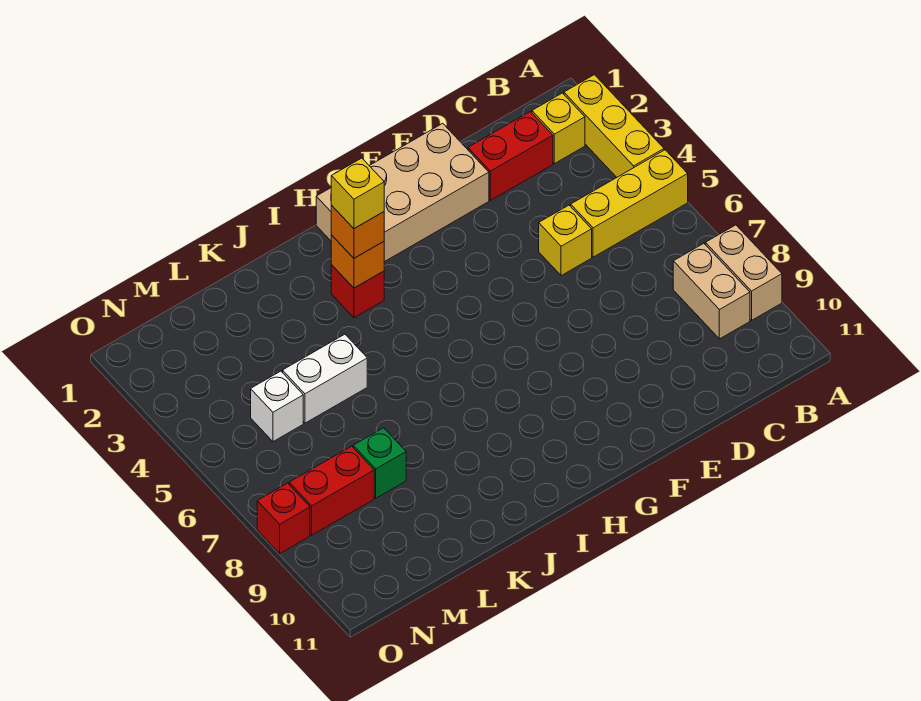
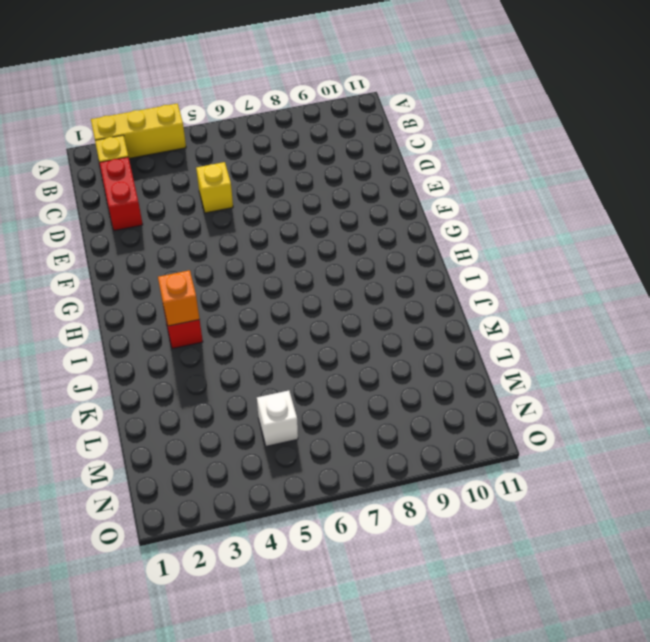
none -> yellow brick A5:C5 level 1
none -> tan brick A8:A9 level 1
none -> tan brick B8:B9 level 1

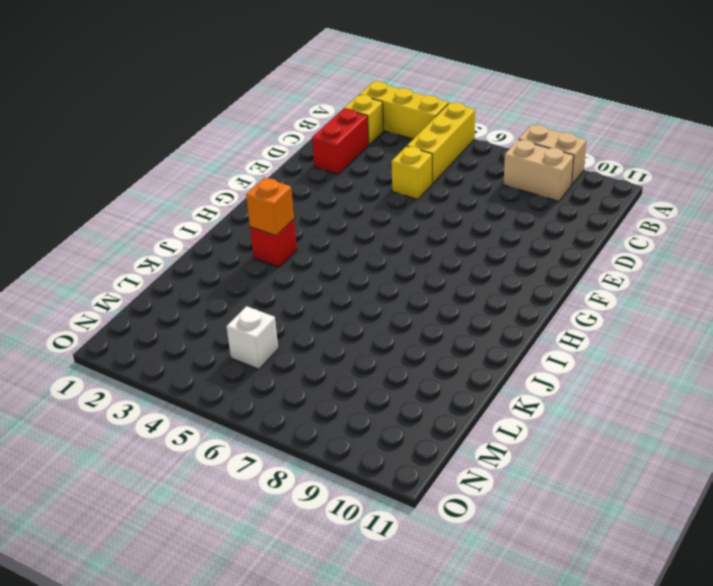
none -> tan brick E1:H2 level 1
none -> white brick K5:L5 level 1
none -> green brick L8 level 1

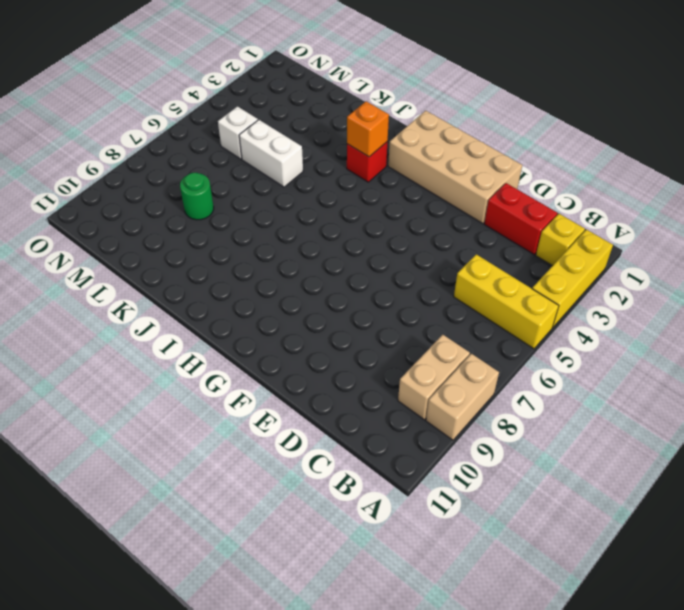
green round brick L8 level 1 -> green brick L8 level 1
none -> yellow brick D5 level 1
none -> red brick M8:N8 level 1
none -> red brick O8 level 1

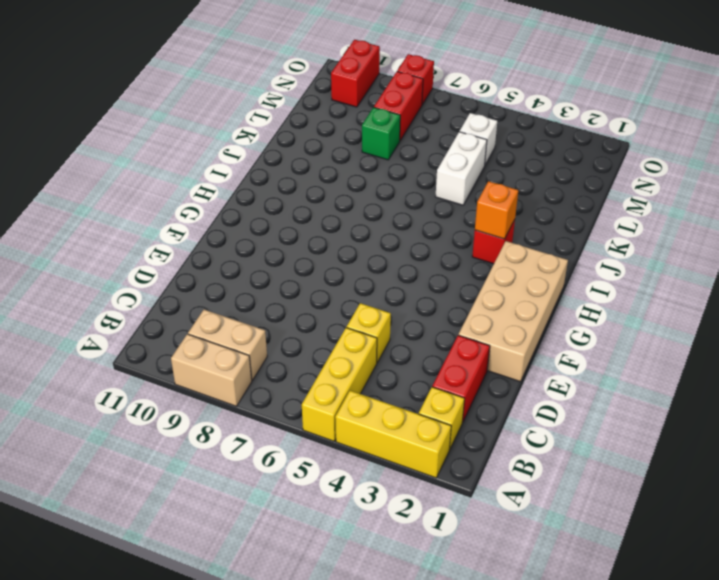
red brick N10:O10 level 1 -> none
none -> orange brick I3 level 3
none -> yellow brick I3 level 4

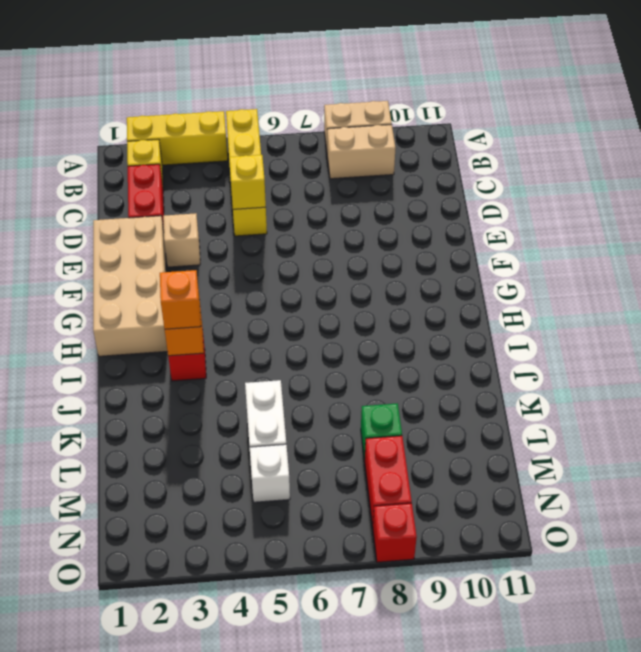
yellow brick D5 level 2 -> yellow brick I3 level 4
tan brick E3 level 1 -> none

